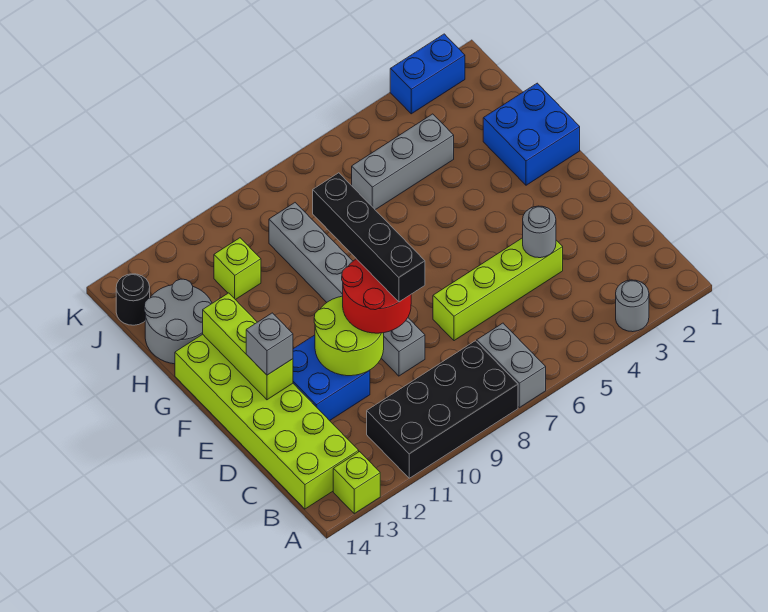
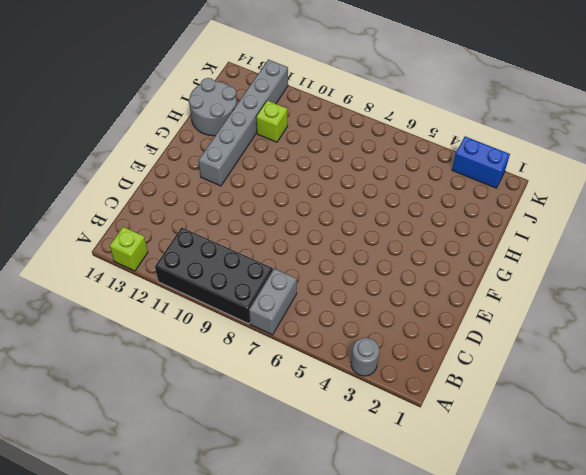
grey brick F12:K12 level 1 -> grey brick D9:I9 level 1
none -> lime brick B13:G14 level 1
none -> lime brick D4:D7 level 1
none -> blue brick D11:E12 level 1

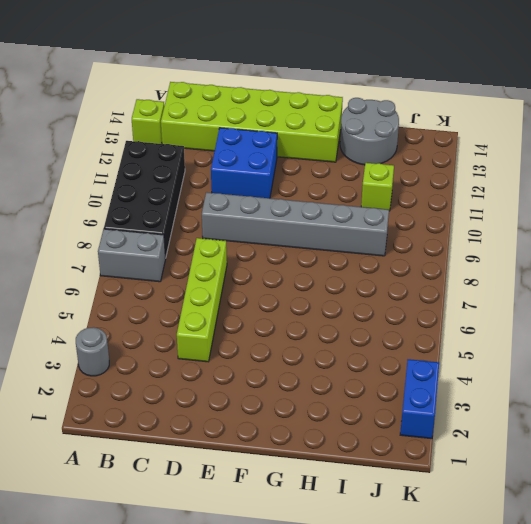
none -> blue brick G1:H2 level 1
none -> grey brick I4:I6 level 1
none -> black round brick J14 level 1

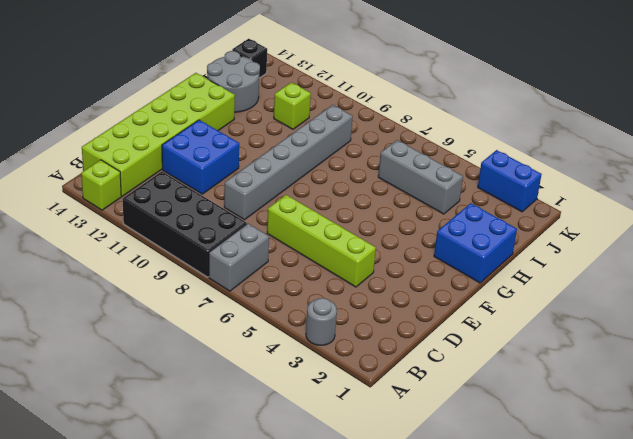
black brick J14 level 1 -> black round brick J14 level 1
none -> grey round brick D4 level 2
none -> lime round brick D10:E11 level 2
none -> lime brick E13:G13 level 2

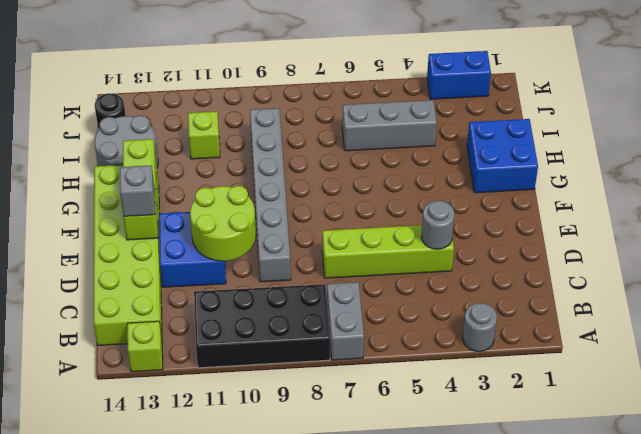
none -> red round brick D9:E10 level 3
none -> black brick D9:G9 level 4

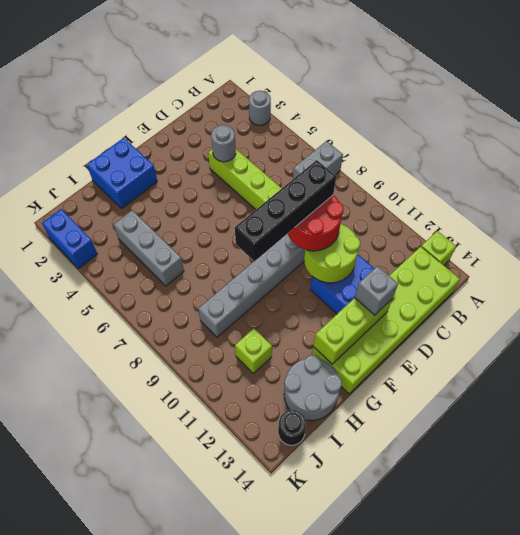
none -> black brick A8:B11 level 1

